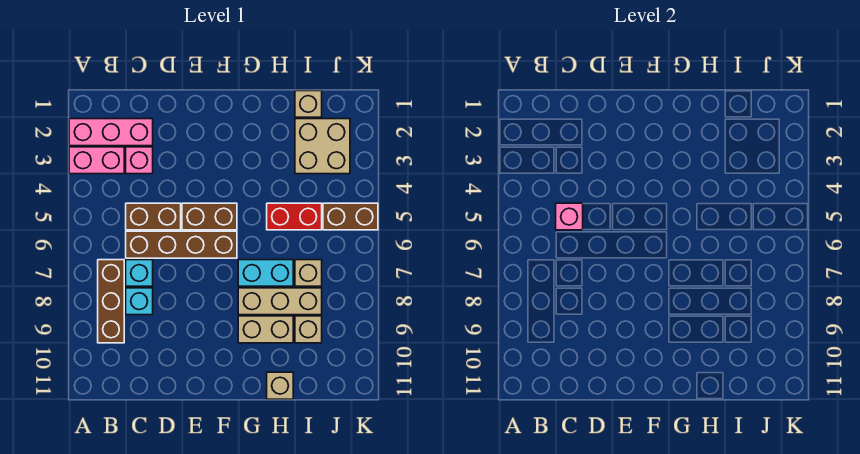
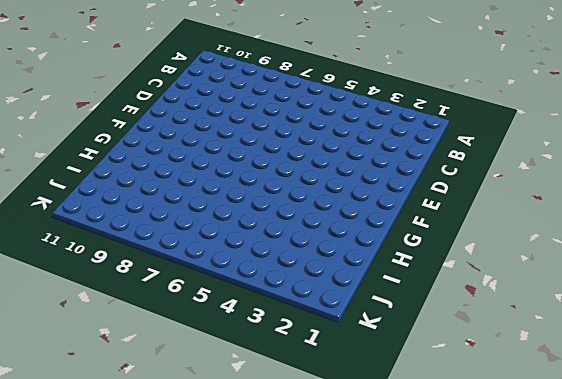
none -> pink brick A2:C2 level 1
none -> pink brick A3:B3 level 1
none -> brown brick B7:B9 level 1

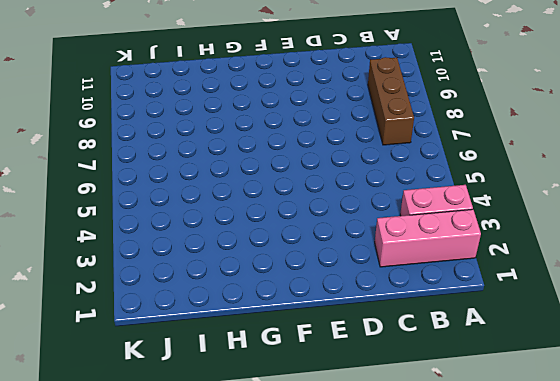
none -> pink brick C3 level 1
none -> brown brick C5:D5 level 1
none -> brown brick C6:F6 level 1

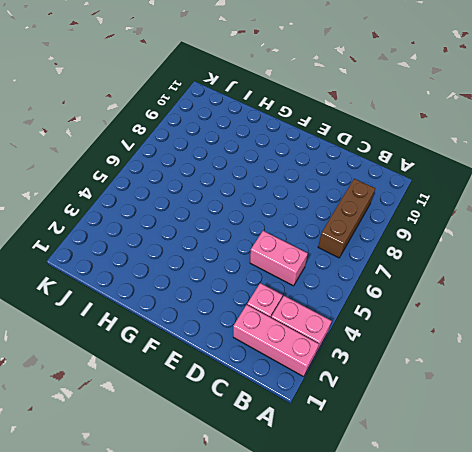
pink brick C5:D5 level 1 -> brown brick C5:D5 level 1
none -> brown brick C6:F6 level 1
none -> cyan brick C7 level 1
none -> cyan brick C8 level 1

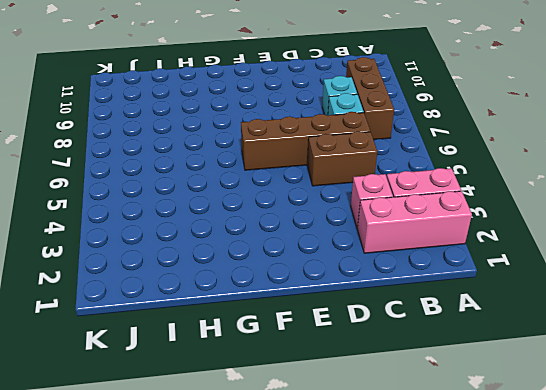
none -> brown brick E5:F5 level 1
none -> cyan brick G7:H7 level 1
none -> tan brick G8:I8 level 1

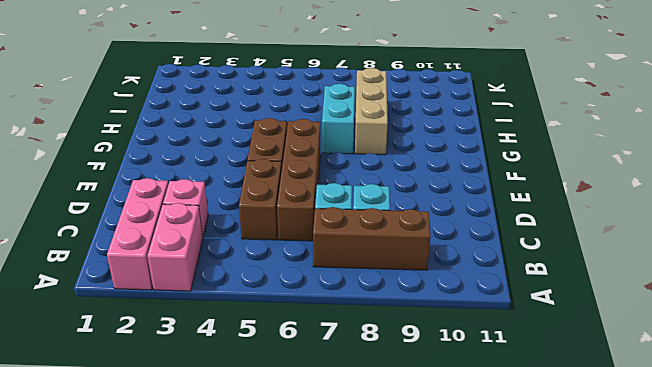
none -> tan brick G9:H9 level 1
none -> red brick H5:I5 level 1
none -> tan brick H11 level 1

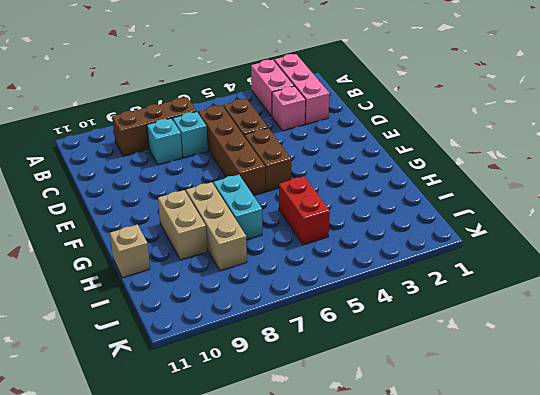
none -> tan brick I1 level 1
none -> tan brick I2:J3 level 1
none -> tan brick I7 level 1

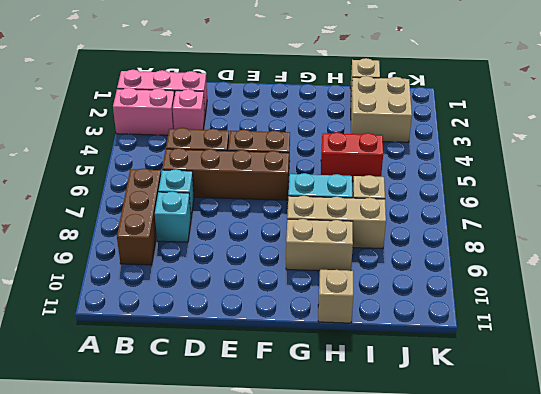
none -> tan brick I9 level 1
none -> brown brick J5:K5 level 1
none -> pink brick C5 level 2

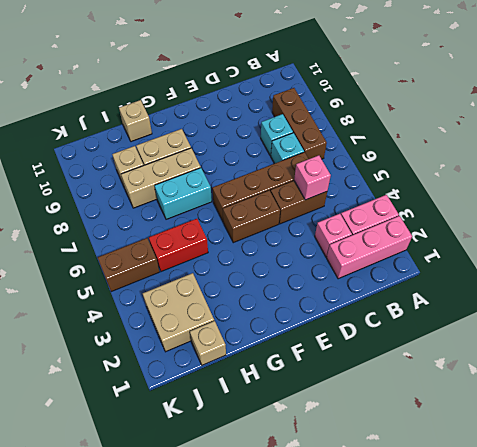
none -> tan brick I7 level 1

